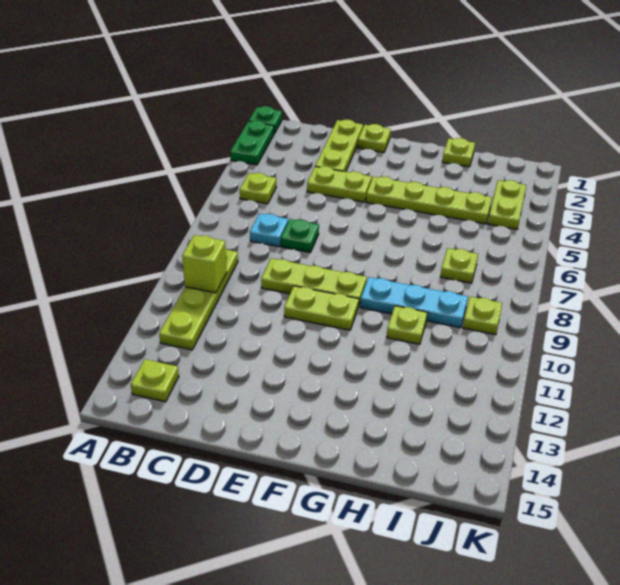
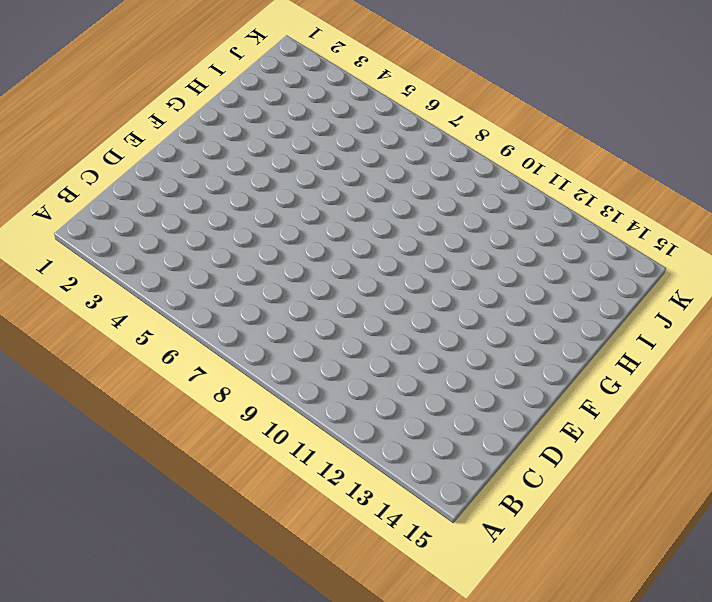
none -> green plate A1 level 1
none -> green plate A2:A3 level 1
none -> lime plate B5 level 1

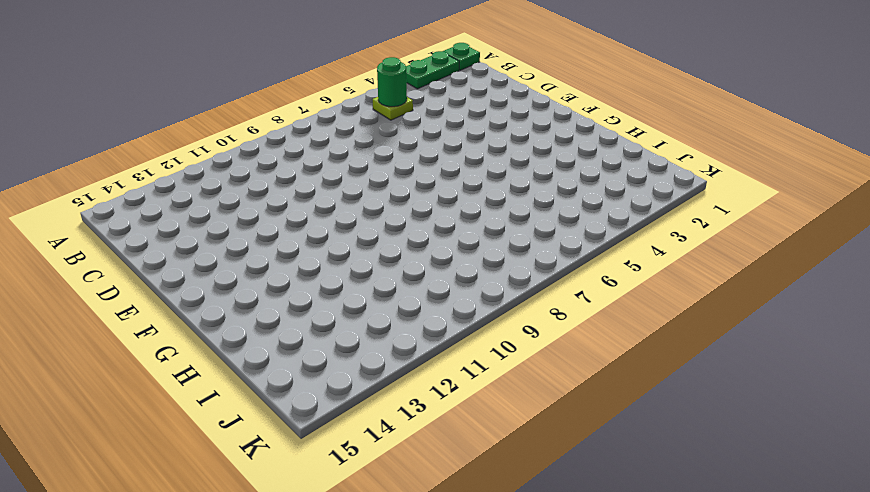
green round brick B5 level 2 -> none
none -> lime plate B9:B12 level 1
none -> lime plate B14 level 1
none -> cyan plate C7 level 1

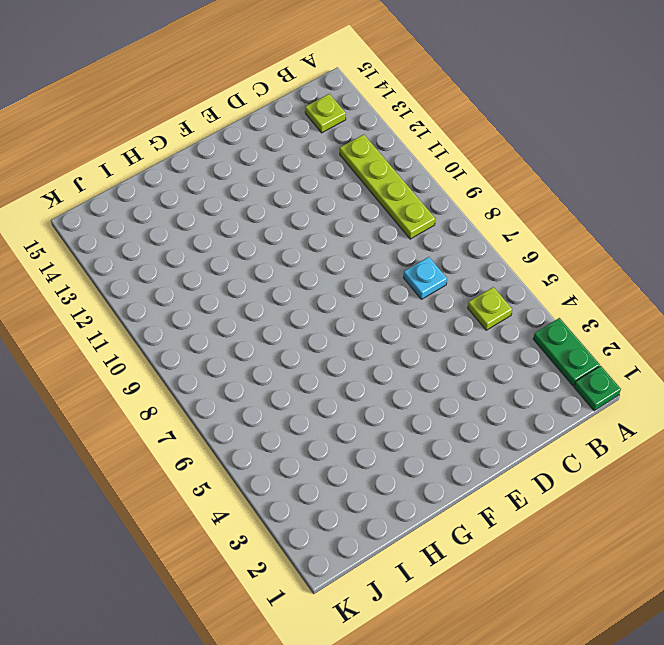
none -> lime plate D1:D3 level 1
none -> lime plate D4:E4 level 1
none -> green plate D7 level 1

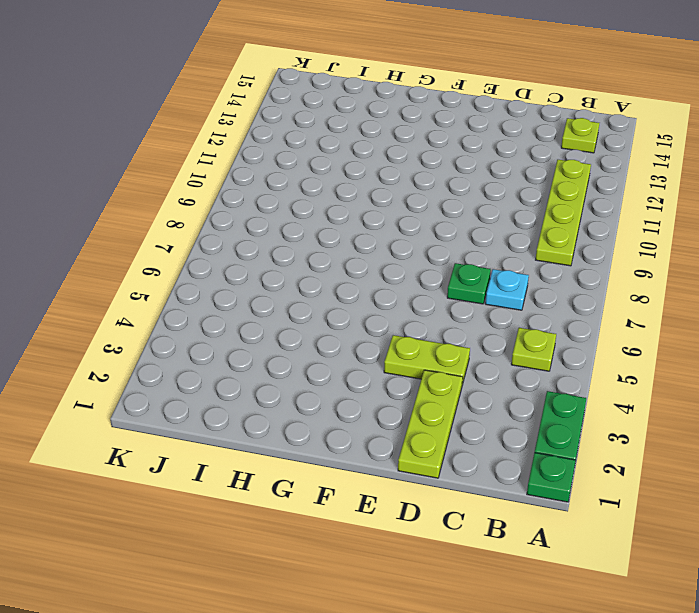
none -> lime plate D9:F9 level 1
none -> lime plate E1 level 1
none -> lime plate E10:F10 level 1

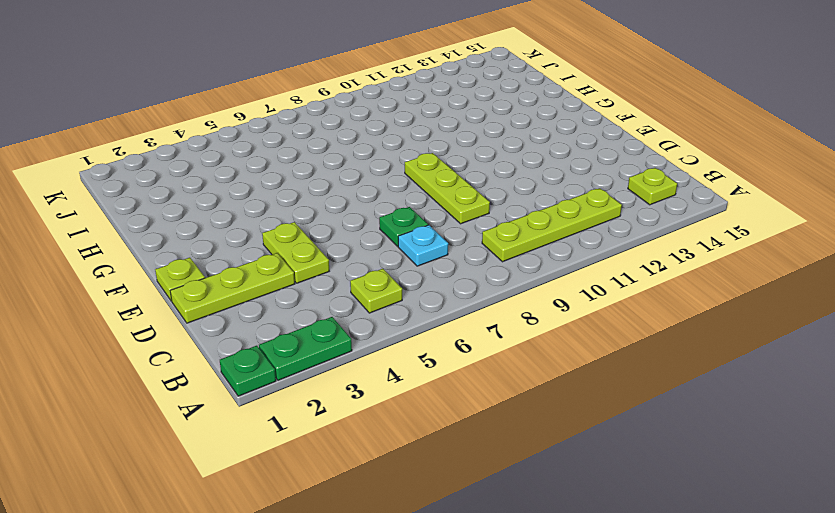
none -> lime plate E10:F10 level 1
none -> lime plate F4:I4 level 1
none -> cyan plate G9:I9 level 1

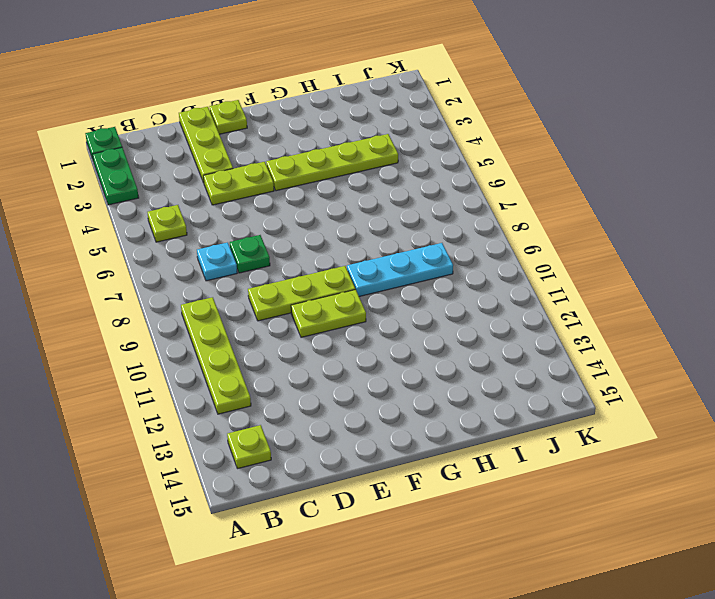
none -> lime plate H1 level 1
none -> lime plate H10 level 1
none -> lime plate I7 level 1

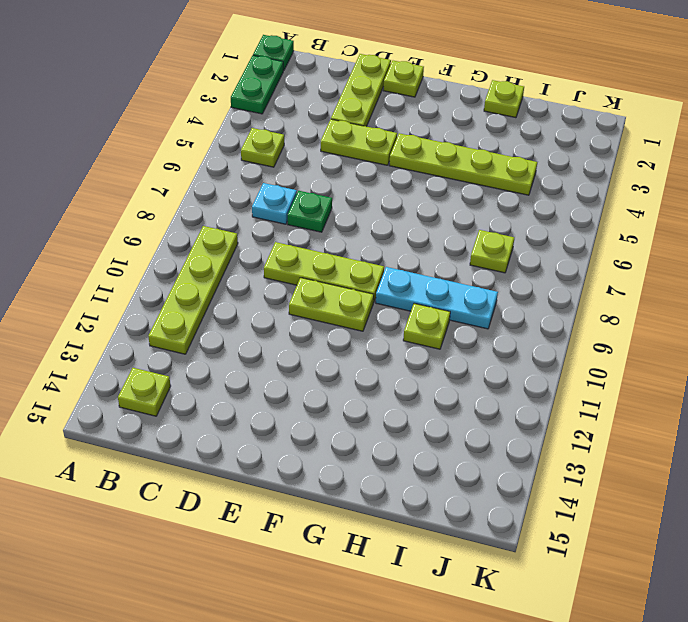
none -> lime plate J3:J4 level 1
none -> lime plate J9 level 1
none -> lime brick B10 level 2

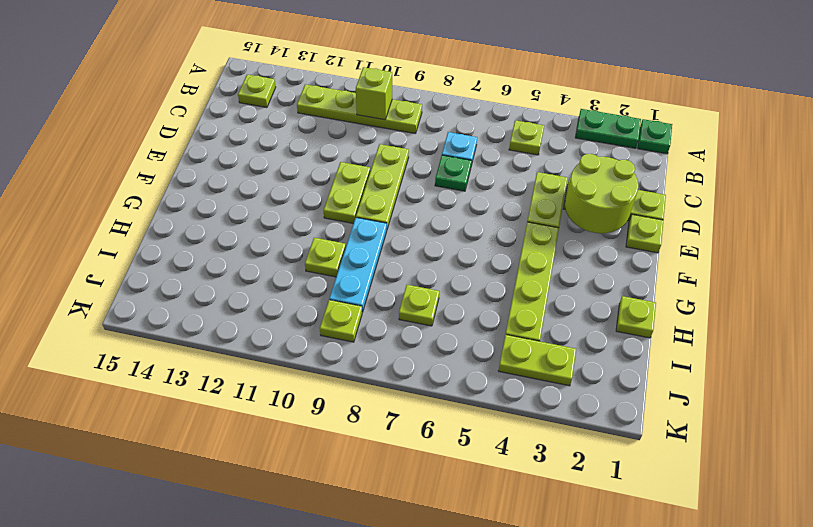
lime round brick D2:E3 level 2 -> none

